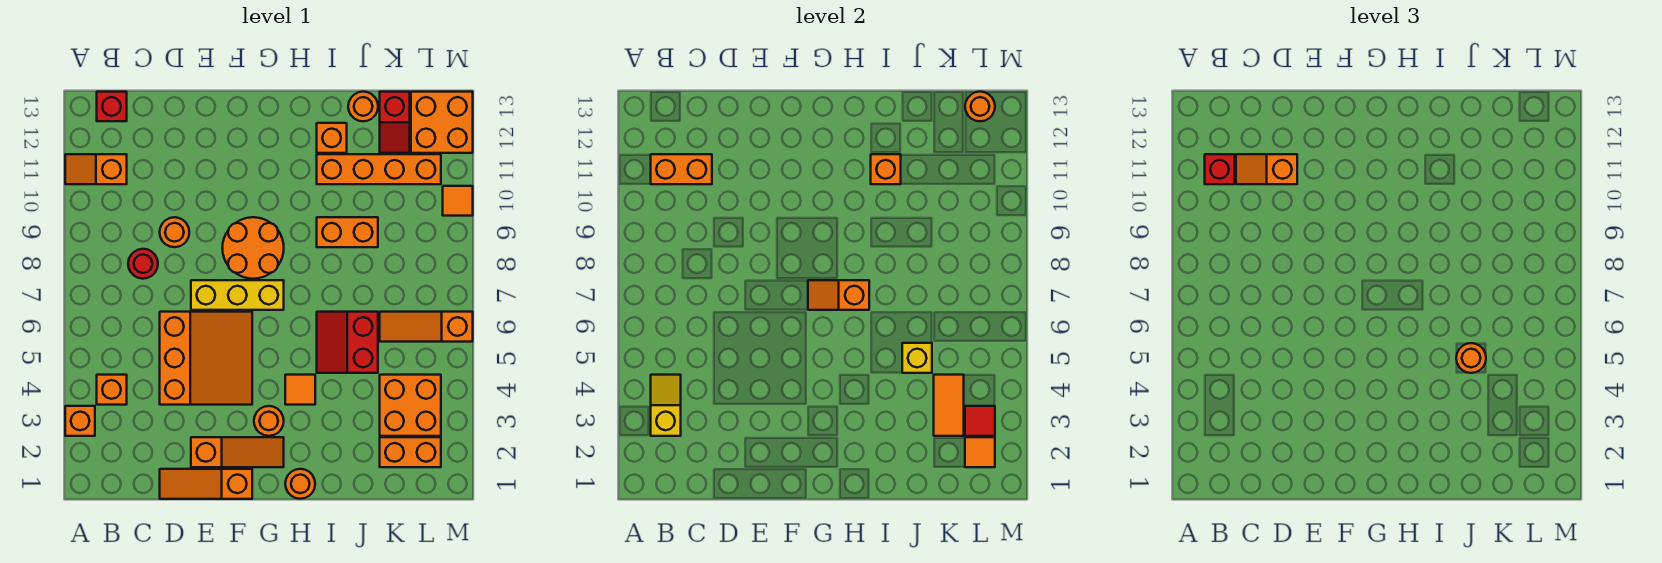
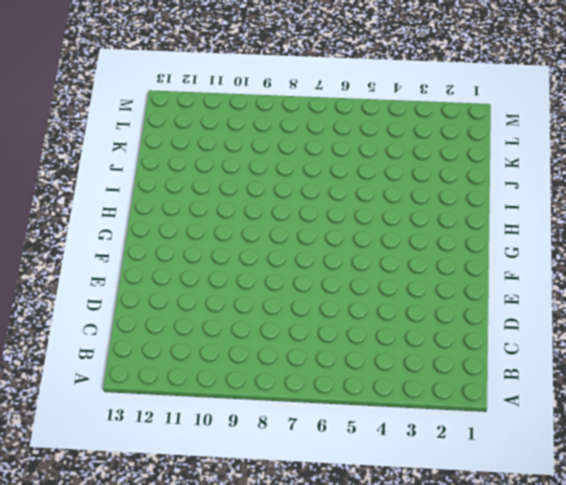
none -> orange brick A3 level 1
none -> orange slope A11:B11 level 1 top B
none -> orange brick B4 level 1
none -> red brick B13 level 1

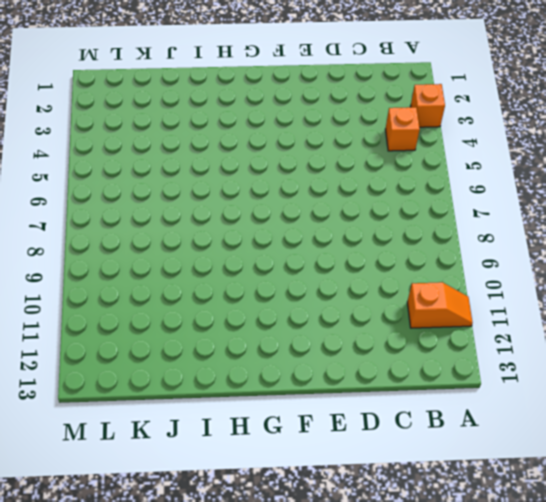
none -> red brick B13 level 1
none -> red round brick C8 level 1
none -> orange slope D1:F1 level 1 top F
none -> orange slope D4:F6 level 1 top D

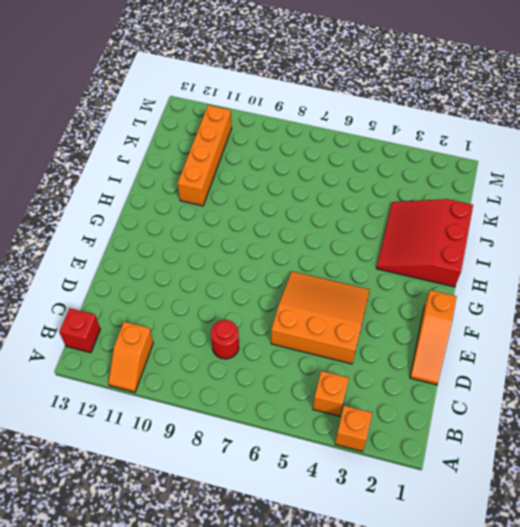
red slope H1:J3 level 1 top 1 -> orange round brick H1 level 1
none -> orange round brick D9 level 1
none -> orange slope E2:G2 level 1 top E
none -> yellow brick E7:G7 level 1
none -> orange round brick F8:G9 level 1

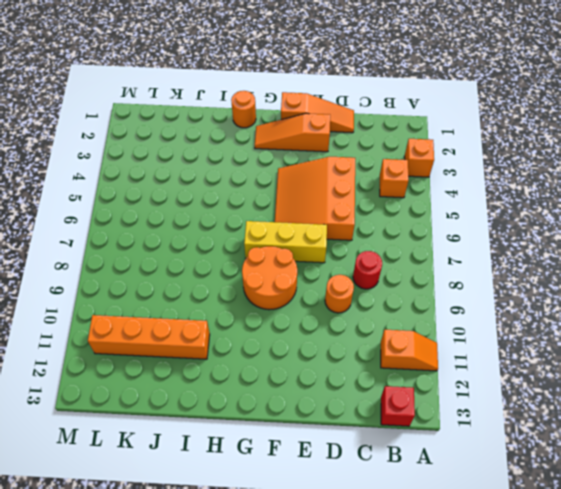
none -> orange round brick G3 level 1
none -> orange tile H4 level 1
none -> red slope I5:J6 level 1 top J
none -> orange brick I9:J9 level 1

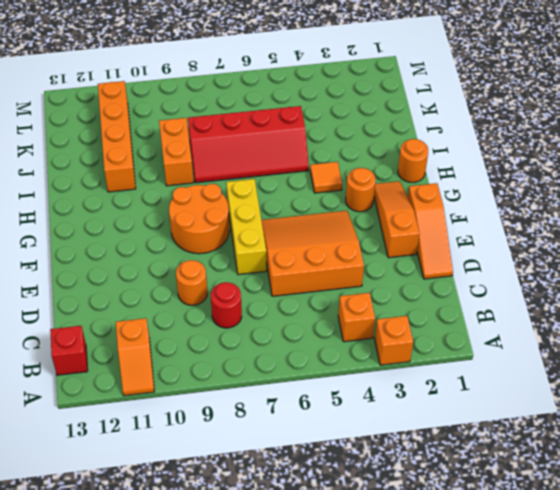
red slope I5:J8 level 1 top J -> red slope I5:J6 level 1 top J
none -> orange brick I12 level 1
none -> orange round brick J13 level 1
none -> orange brick K2:L2 level 1
none -> orange brick K3:L4 level 1

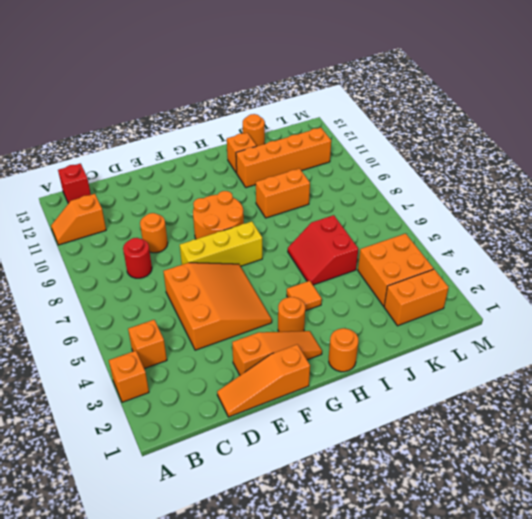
none -> orange slope K6:M6 level 1 top M
none -> red slope K12:K13 level 1 top 13
none -> orange brick L12:M13 level 1
none -> orange tile M10 level 1

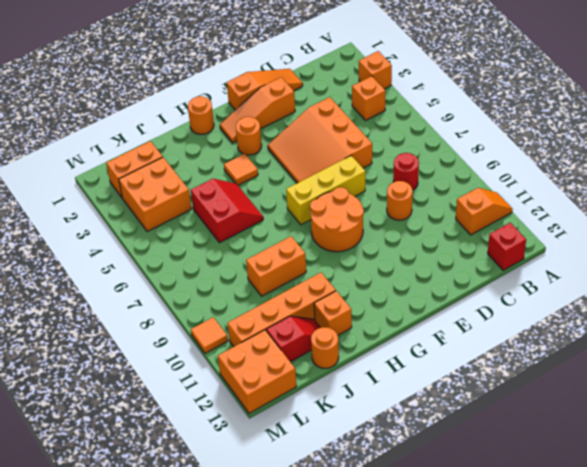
red slope J12:K12 level 1 top K -> red slope K12:K13 level 1 top 13
none -> orange slope K6:M6 level 1 top M
none -> yellow slope B3:B4 level 2 top 3
none -> orange brick B11:C11 level 2
none -> orange slope G7:H7 level 2 top H

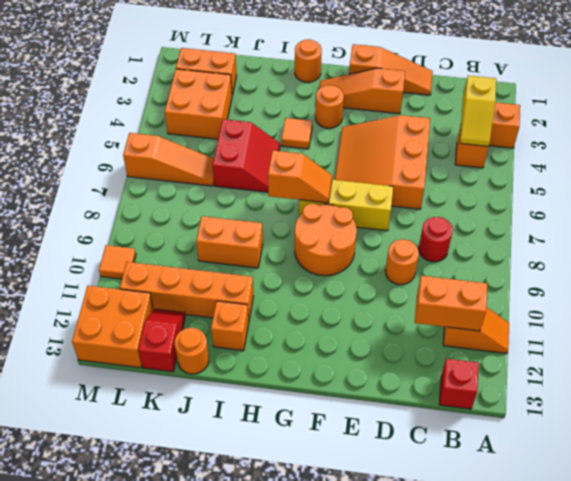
none -> orange brick I11 level 2
none -> yellow brick J5 level 2
none -> orange tile K3:K4 level 2
none -> orange tile L2 level 2

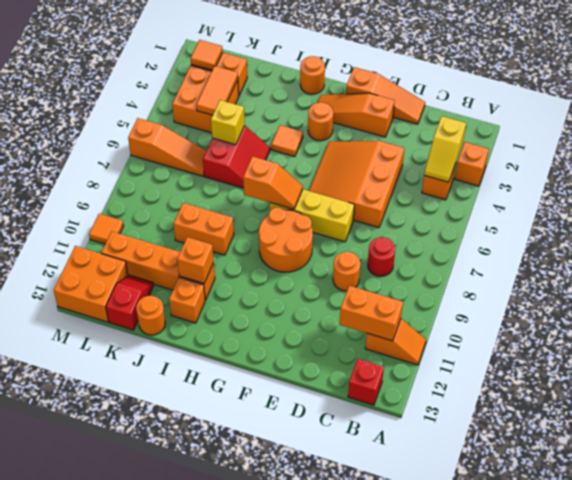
none -> red tile L3 level 2
none -> orange round brick L13 level 2
none -> red brick B11 level 3
none -> orange slope C11:D11 level 3 top D

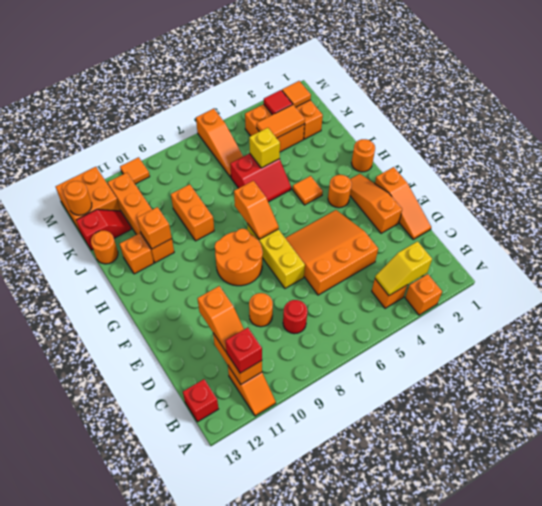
none -> orange round brick J5 level 3

